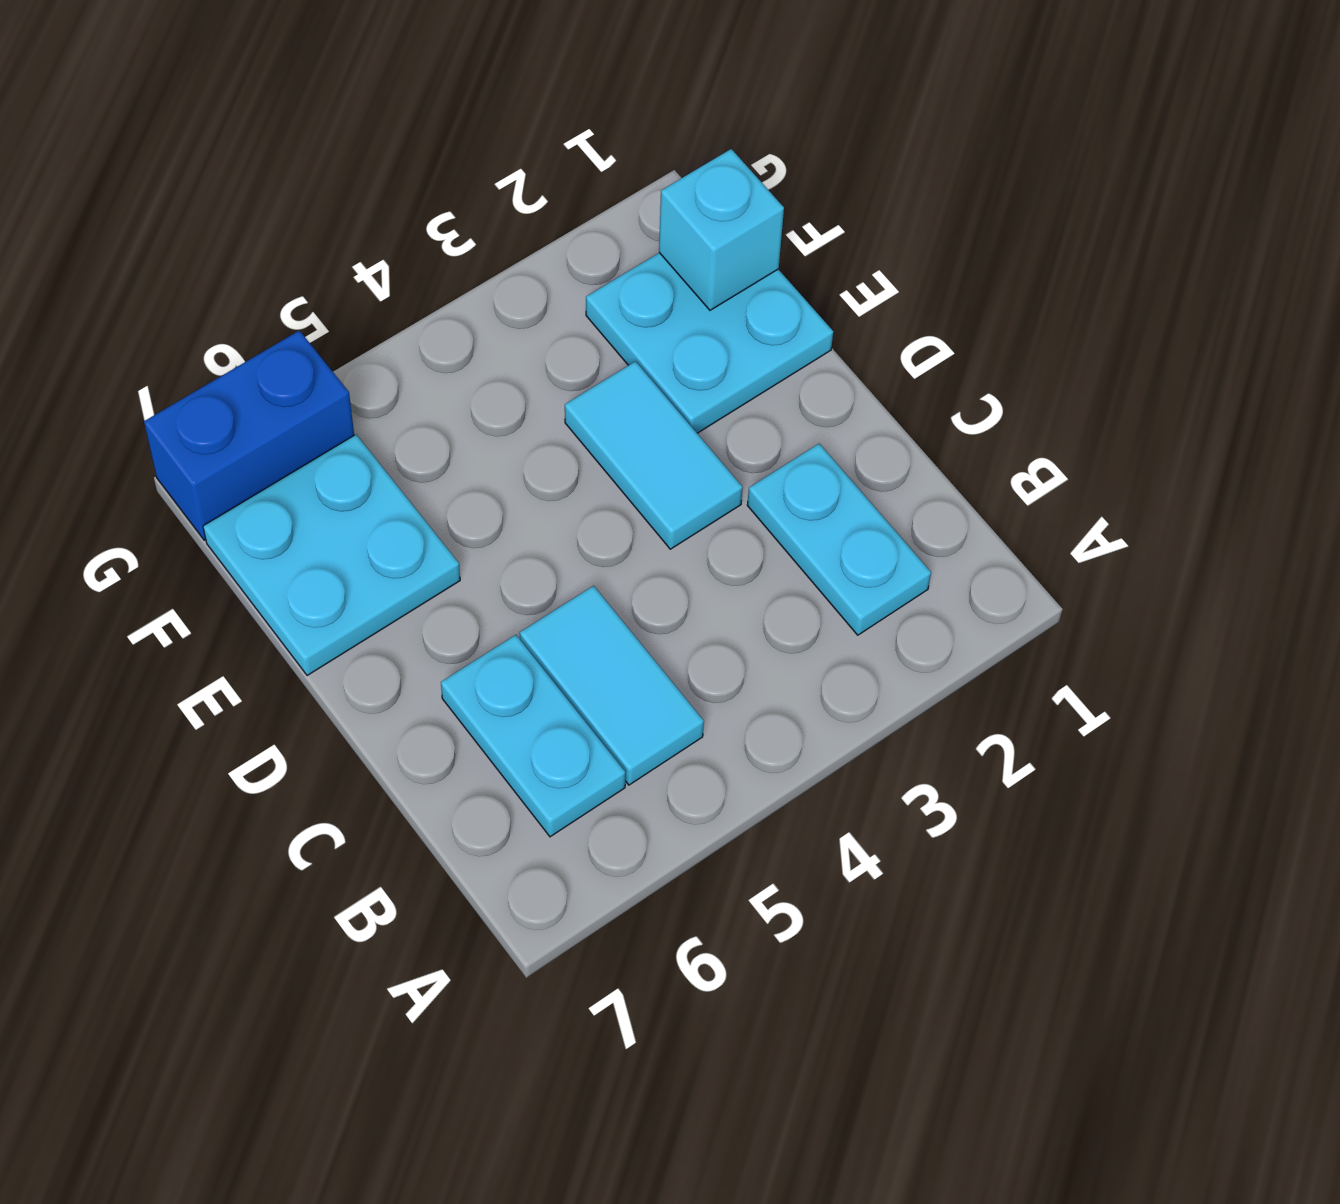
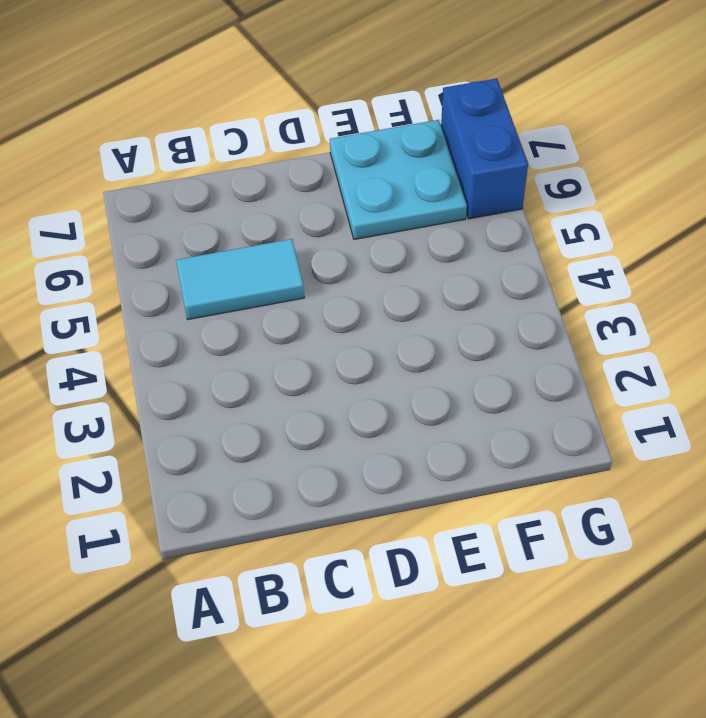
none -> cyan plate B2:C2 level 1
none -> cyan plate B6:C6 level 1

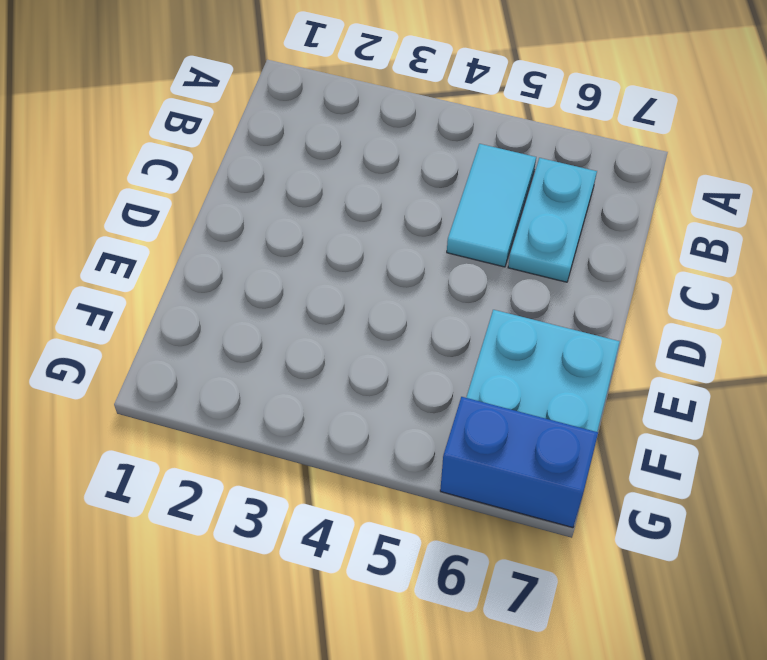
none -> cyan plate B2:C2 level 1
none -> cyan tile D3:E3 level 1

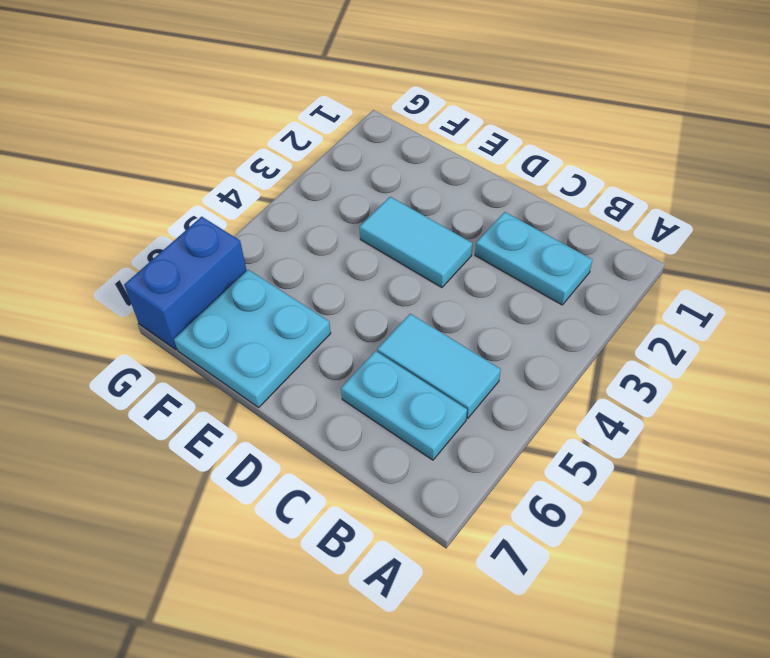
none -> cyan plate E1:F2 level 1
none -> cyan brick F1 level 2

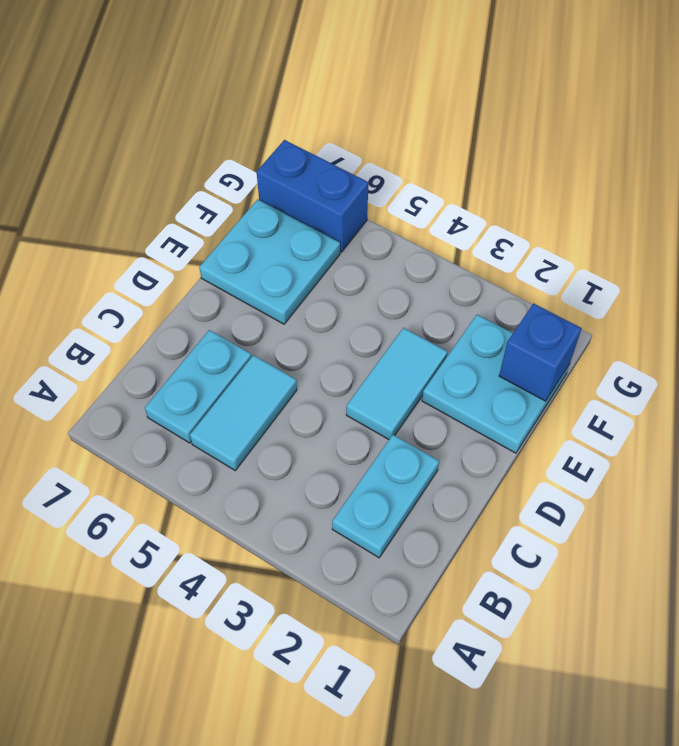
blue brick F1 level 2 -> cyan brick F1 level 2

